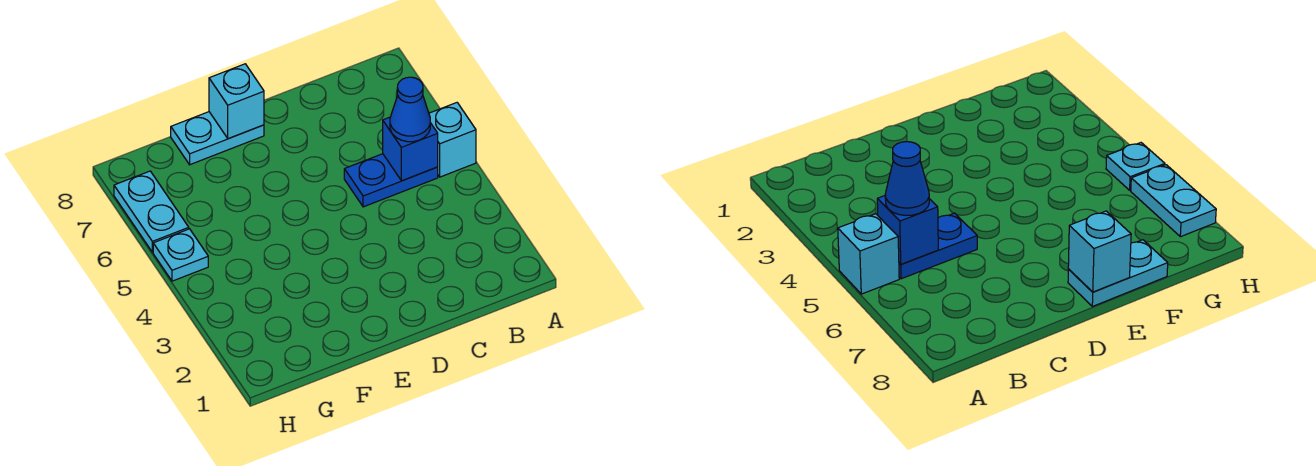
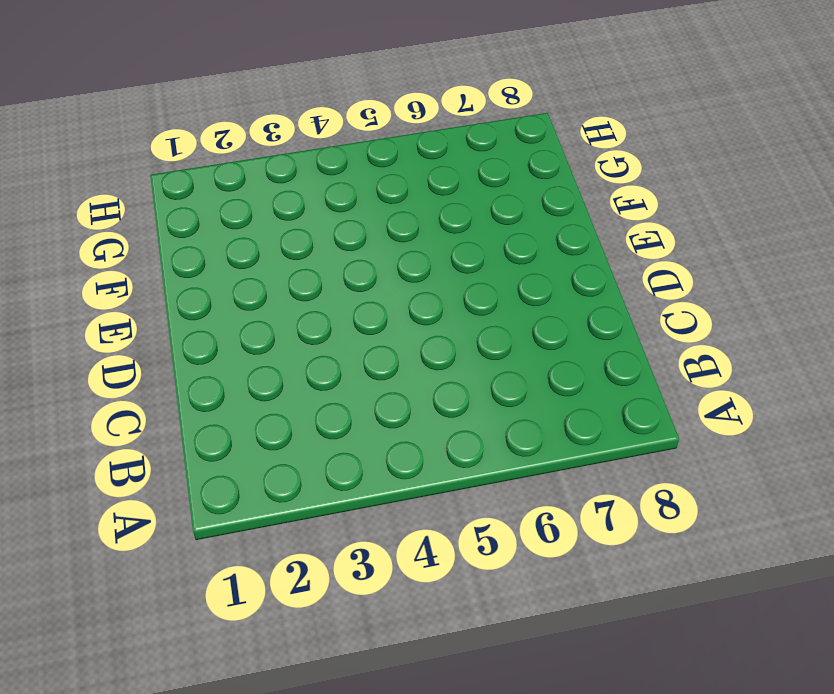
none -> cyan brick A5 level 1
none -> blue plate B5:C5 level 1

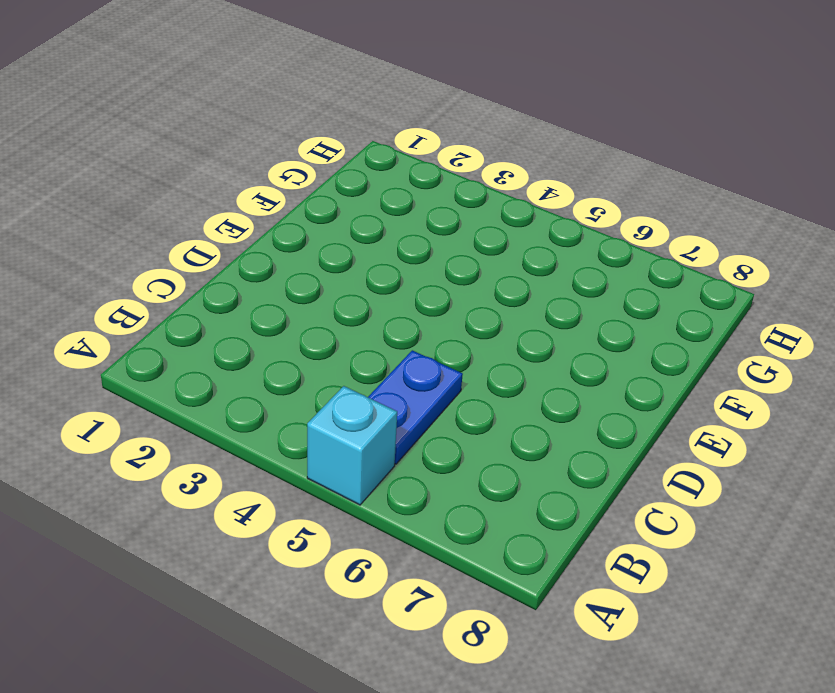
none -> cyan plate E8:F8 level 1
none -> cyan plate H5 level 1

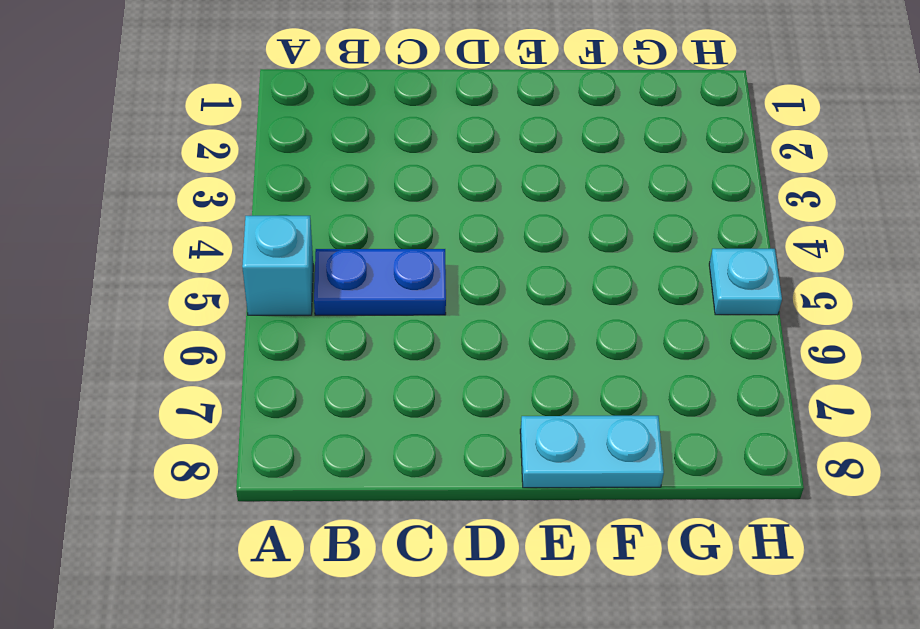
none -> cyan plate H6:H7 level 1
none -> blue brick B5 level 2

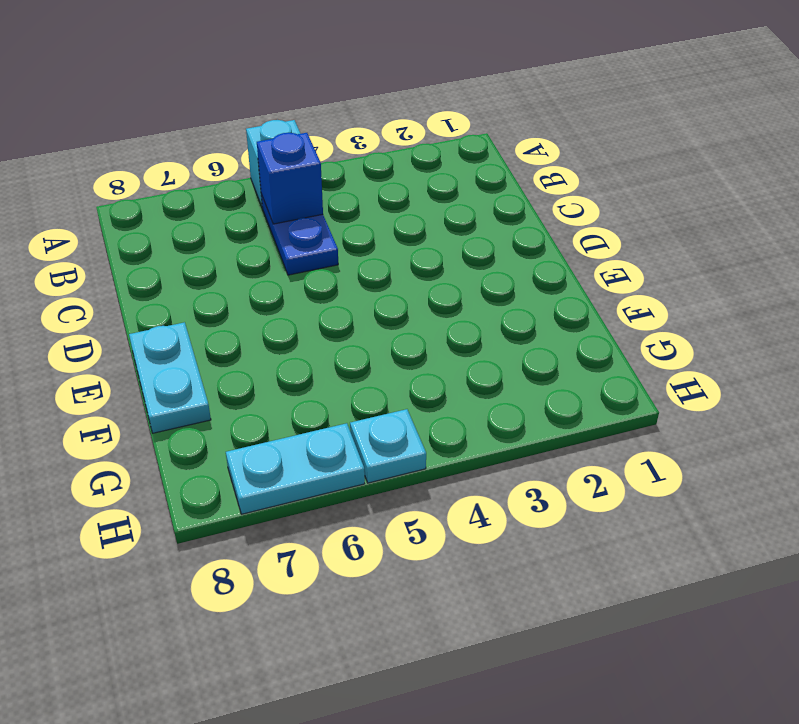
none -> cyan brick E8 level 2
none -> blue cone B5 level 3

